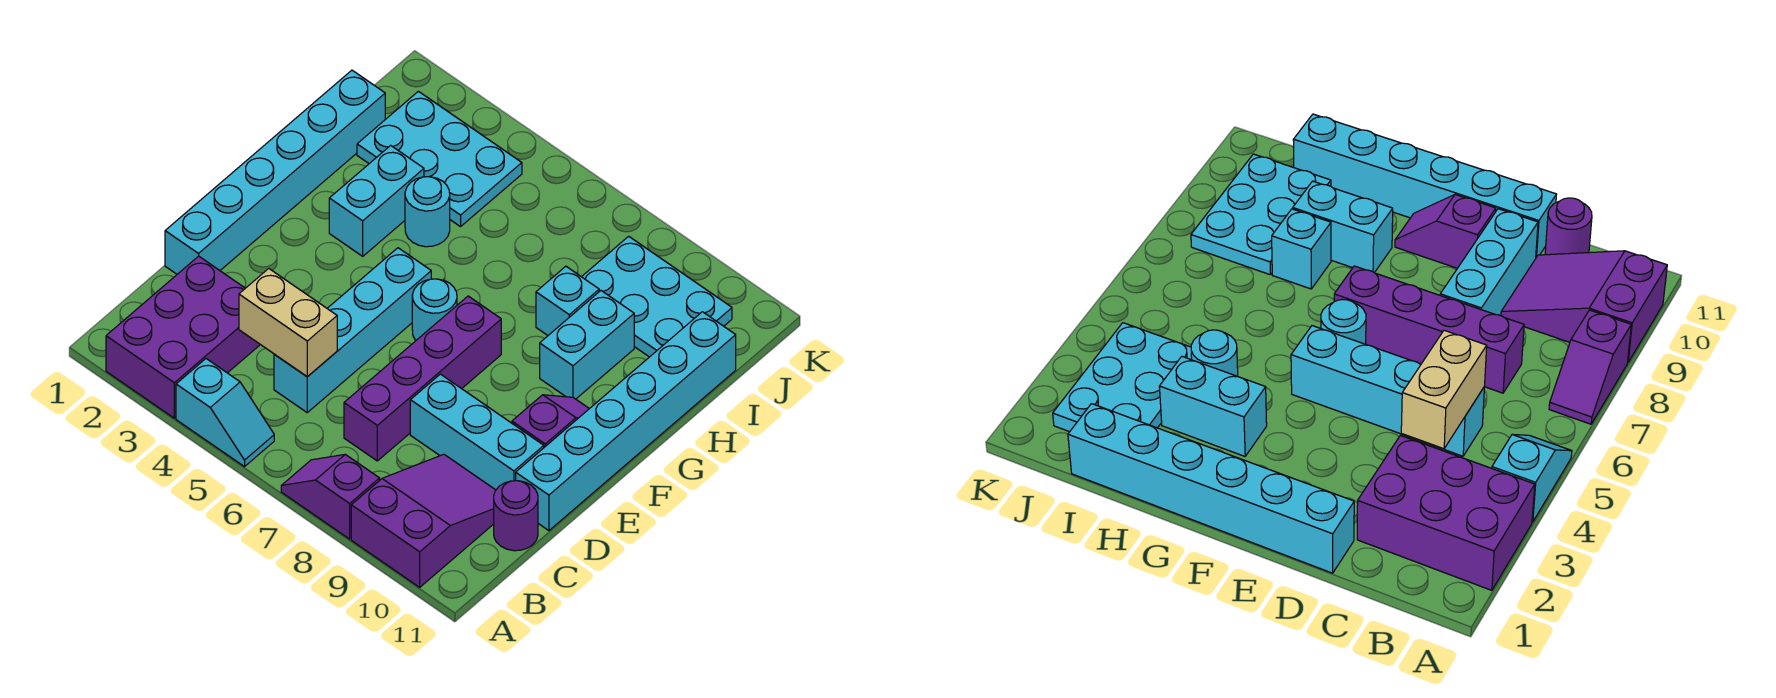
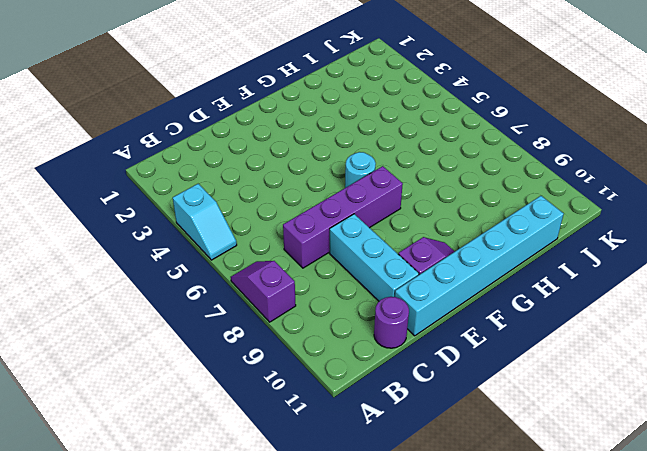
none -> purple brick A2:C3 level 1
none -> purple slope A9:C10 level 1 top A
none -> cyan brick C5:F5 level 1

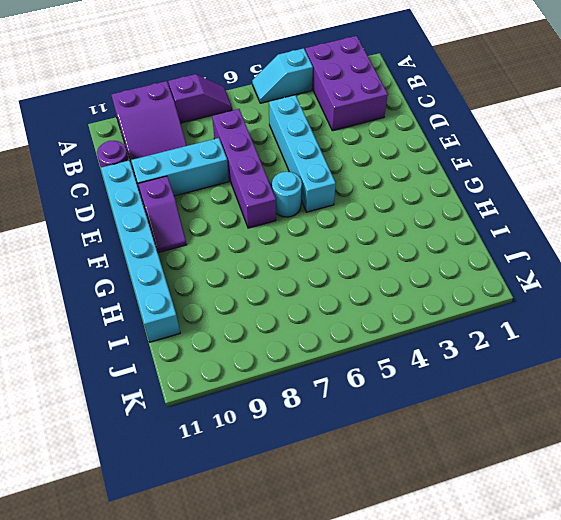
none -> cyan brick D1:I1 level 1
none -> cyan brick G3:H3 level 1
none -> cyan brick G9:H9 level 1

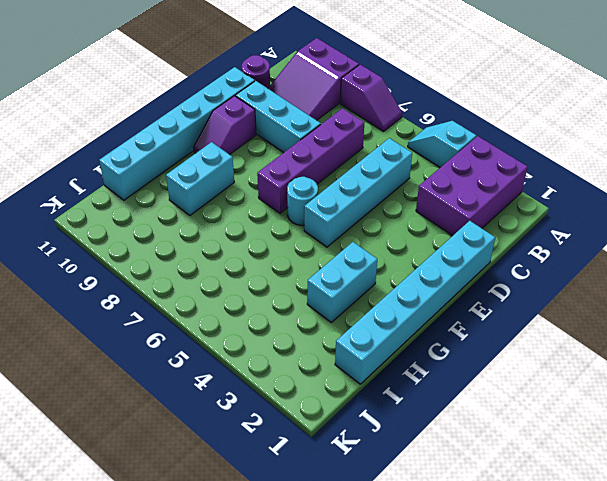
none -> cyan round brick H4 level 1
none -> cyan brick H8 level 1
none -> cyan plate I2:J4 level 1

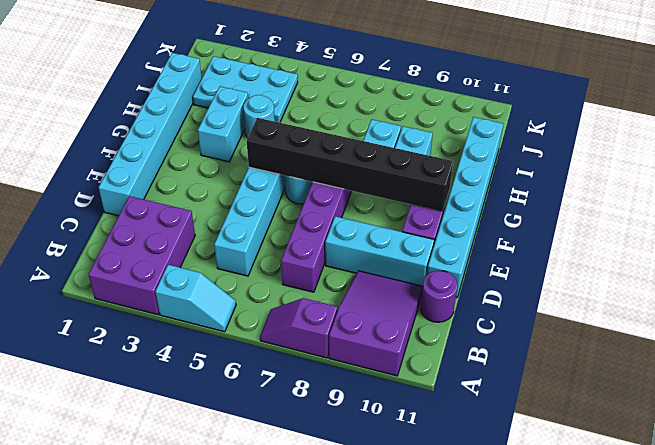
black brick F5:F10 level 2 -> none
none -> cyan plate I8:J10 level 1
none -> tan brick C4:C5 level 2

